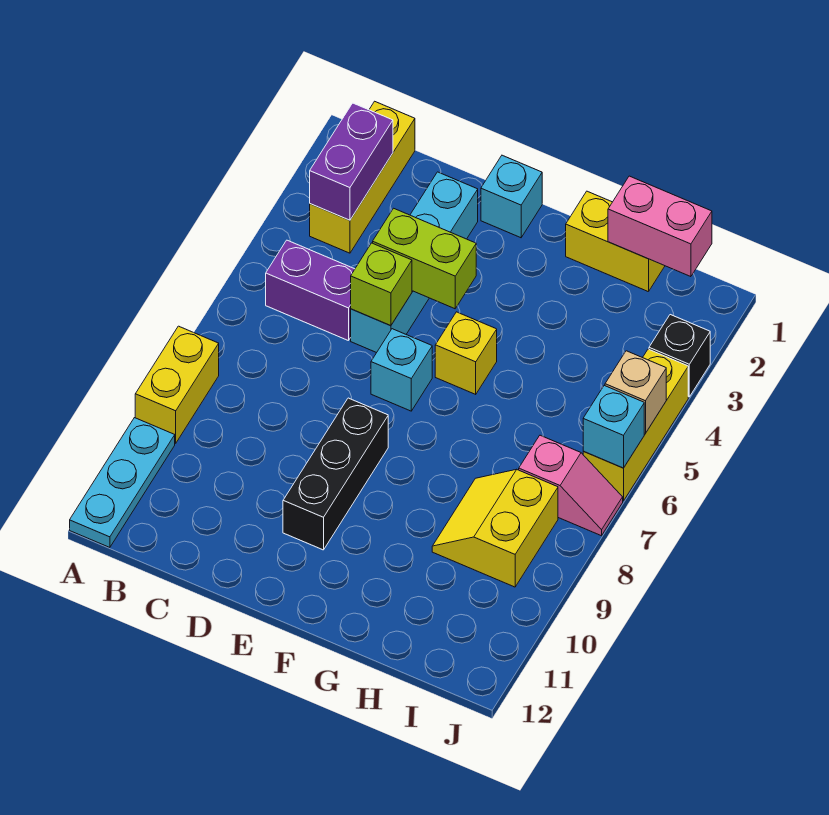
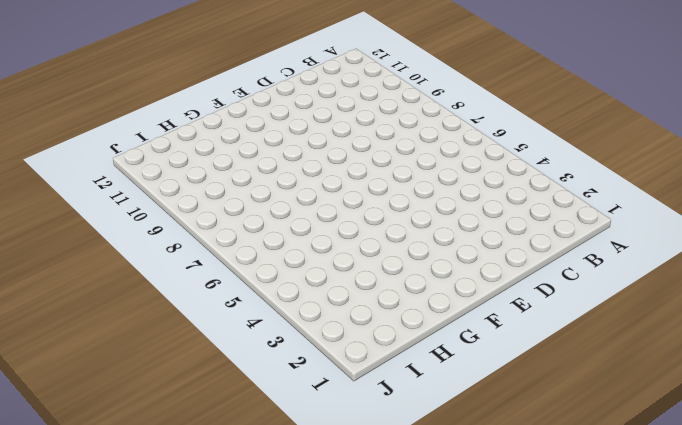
none -> yellow brick A8:A9 level 1
none -> cyan plate A10:A12 level 1
none -> yellow brick B1:B3 level 1

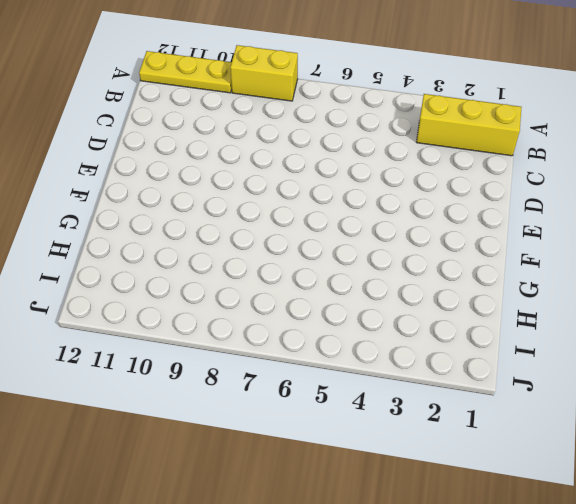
yellow plate A10:A12 level 1 -> cyan plate A10:A12 level 1
none -> purple brick B5:C5 level 1
none -> cyan brick D2:D5 level 1
none -> cyan brick E1 level 1

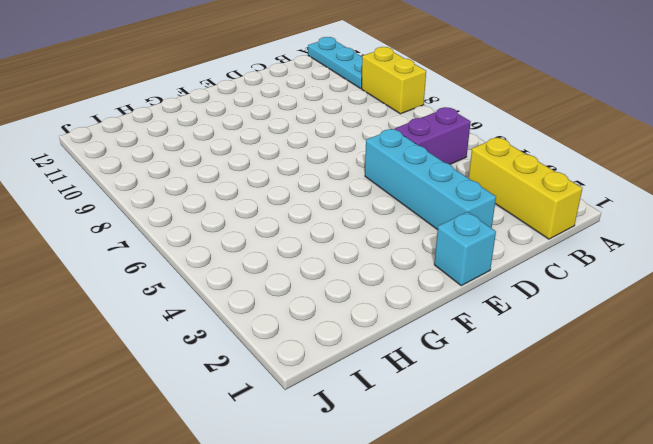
none -> cyan brick E6 level 1
none -> black brick E8:E10 level 1
none -> yellow brick F5 level 1

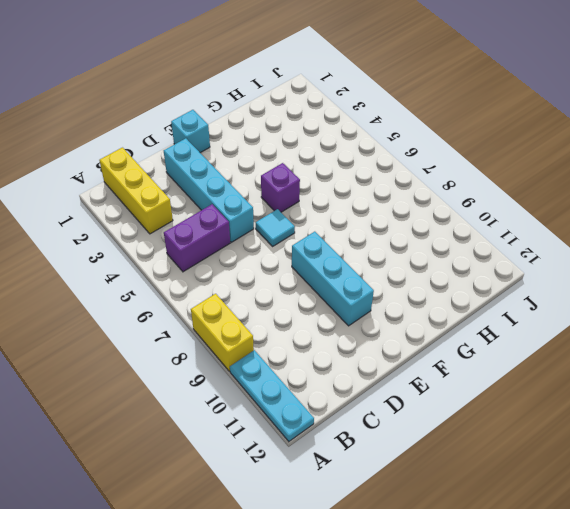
cyan tile E6 level 1 -> cyan brick E6 level 1
cyan brick E8:E10 level 1 -> black brick E8:E10 level 1
purple brick F5 level 1 -> yellow brick F5 level 1
none -> yellow brick G1:H1 level 1
none -> yellow slope H8:I9 level 1 top I
none -> pink slope I7:J7 level 1 top I

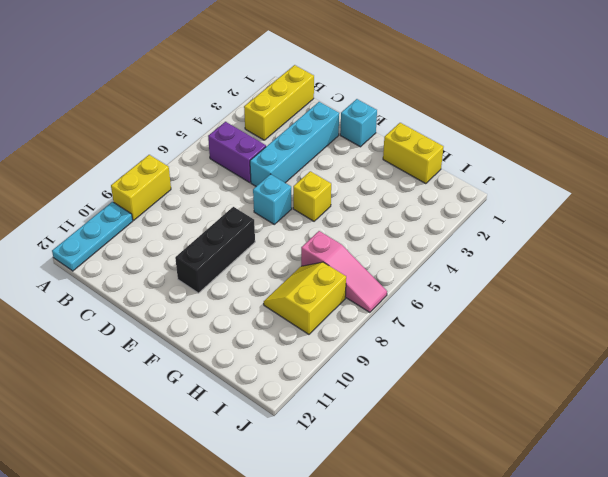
pink slope H7:J7 level 1 top H -> pink slope I7:J7 level 1 top I
none -> black brick J3 level 1
none -> yellow brick J4:J6 level 1
none -> purple brick B2:B3 level 2

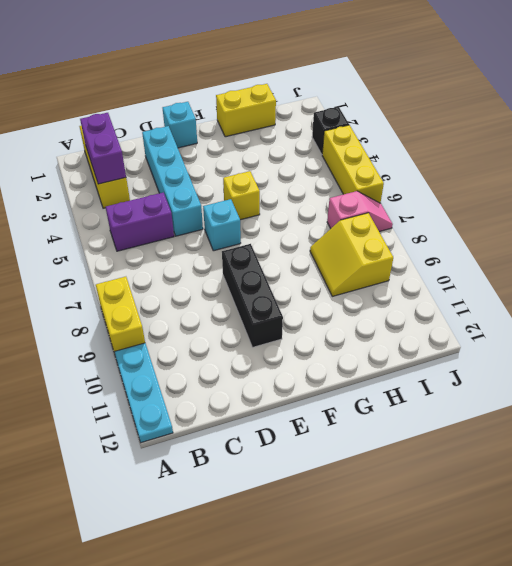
none -> lime brick D4:E4 level 2
none -> lime brick D5 level 2
none -> pink brick H1:I1 level 2

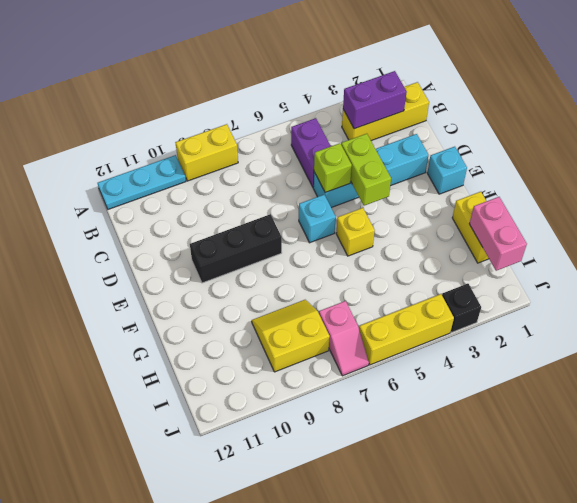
none -> tan brick J5 level 2
none -> cyan brick J6 level 2

